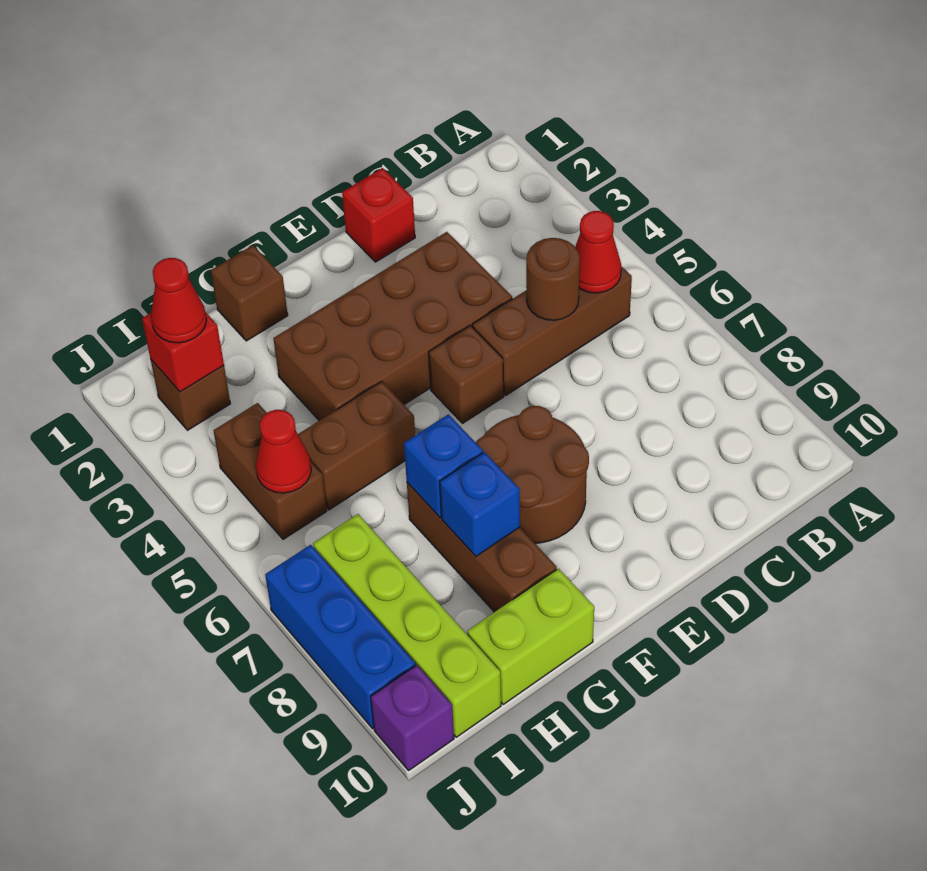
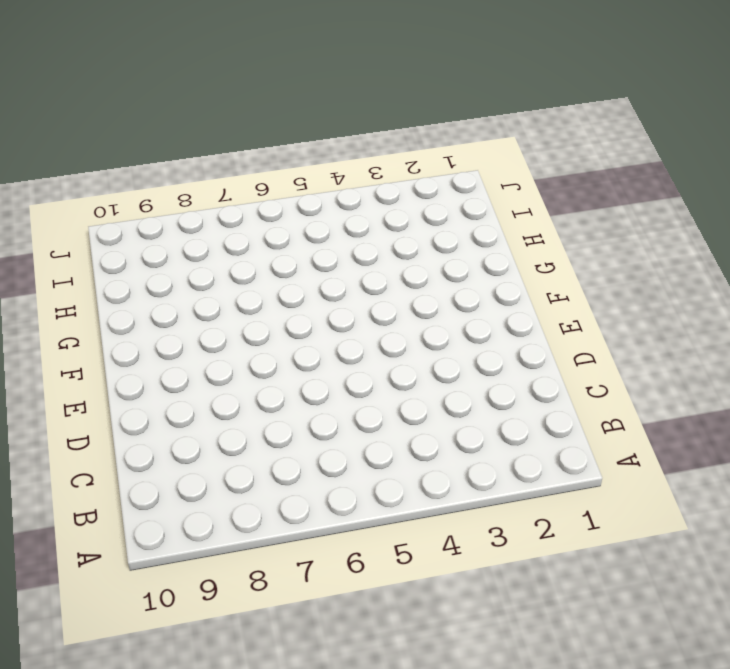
none -> brown brick B5:D5 level 1
none -> red brick D1 level 1
none -> brown brick D3:G4 level 1

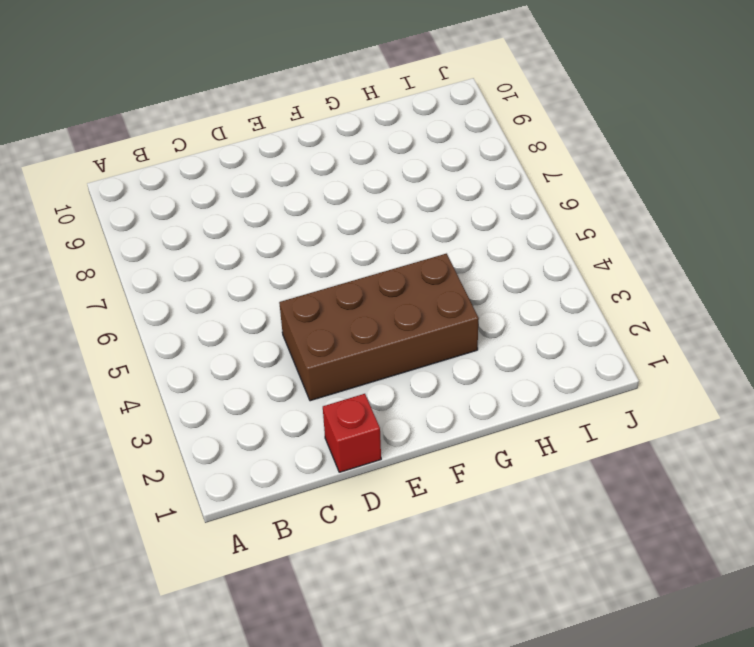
none -> brown brick B5:D5 level 1
none -> brown brick E5 level 1
none -> brown round brick E7:F8 level 1

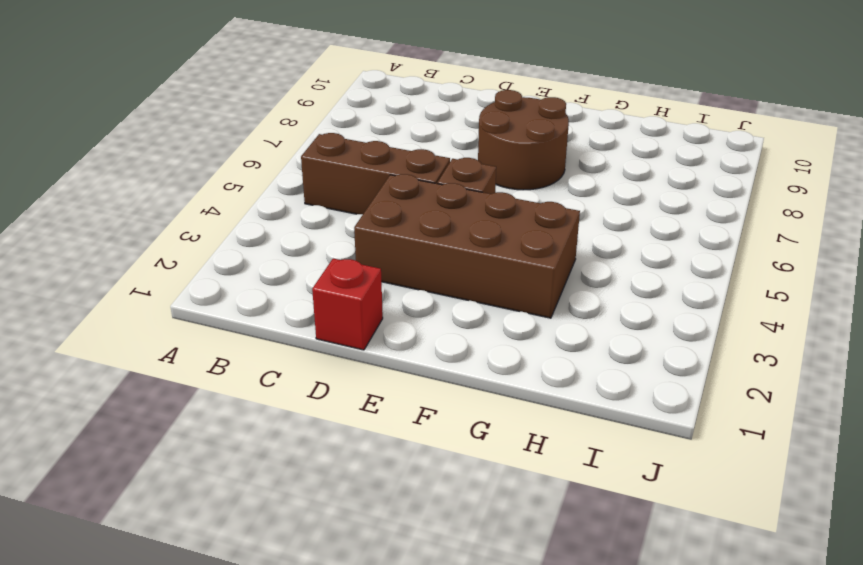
none -> brown brick G1 level 1
none -> brown brick G5:H5 level 1
none -> brown brick G7:G9 level 1

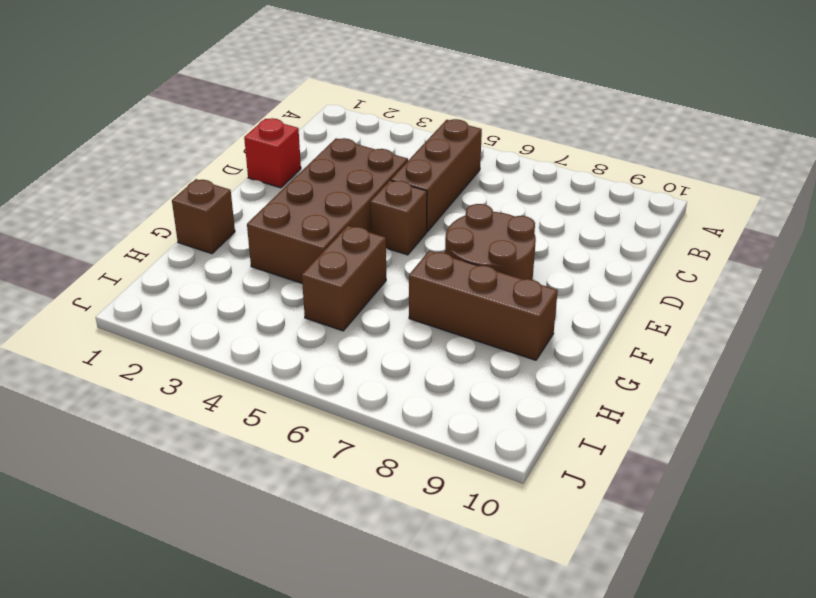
none -> lime brick G10:H10 level 1
none -> brown brick I2 level 1
none -> brown brick I4:I5 level 1

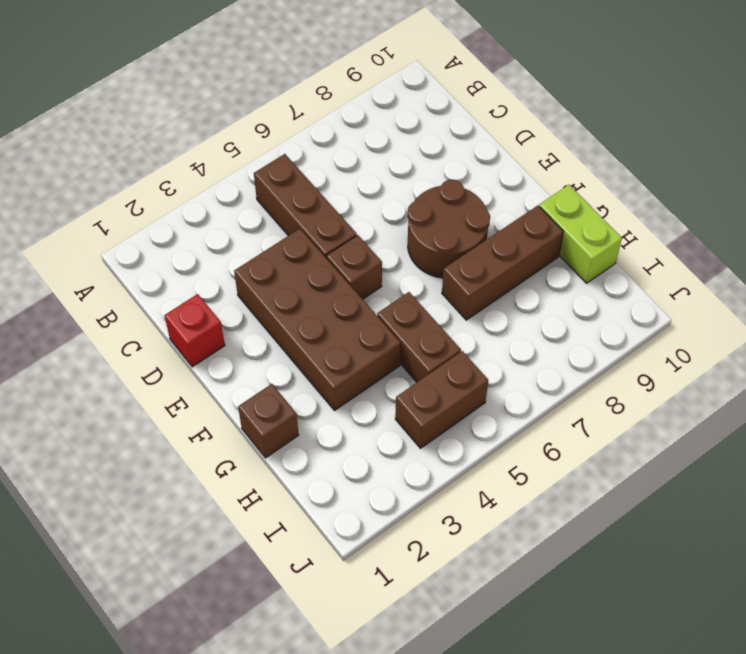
none -> brown brick I2 level 1
none -> lime brick I7:I10 level 1
none -> blue brick J7:J9 level 1

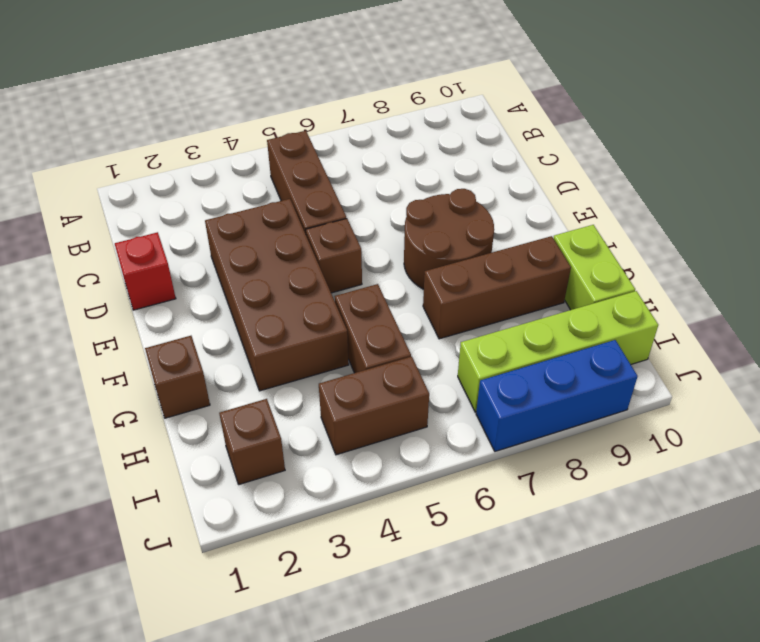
none -> purple brick J10 level 1
none -> red cone B5 level 2
none -> brown round brick C5 level 2

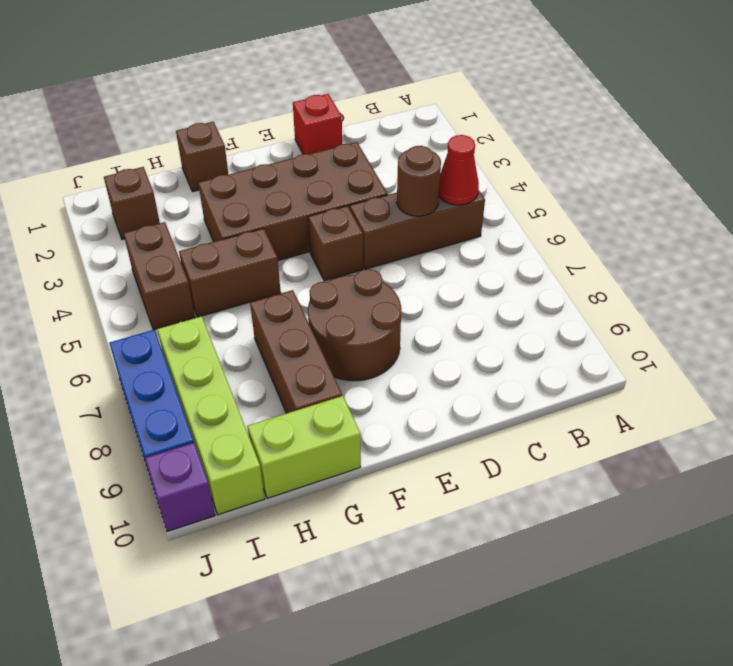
none -> blue brick G7 level 2
none -> blue brick G8 level 2
none -> red brick I2 level 2

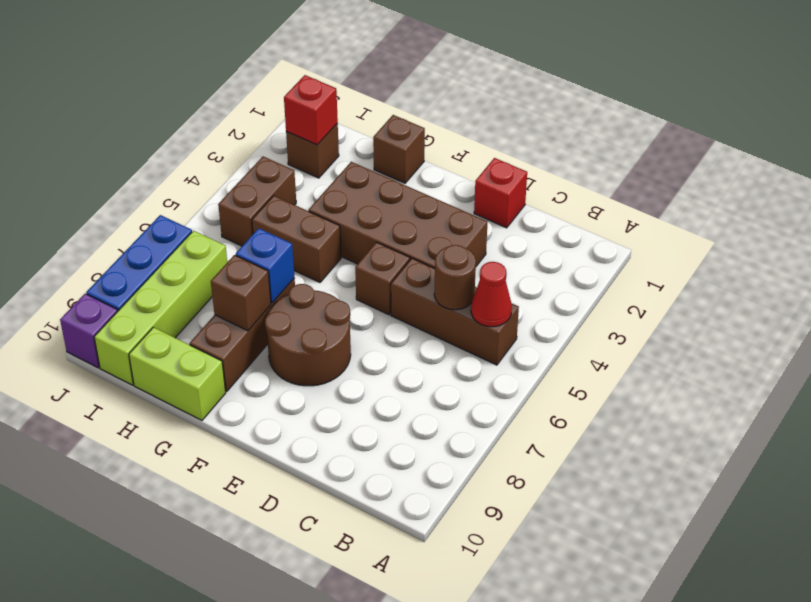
brown brick G8 level 2 -> blue brick G8 level 2
none -> red cone I5 level 2
none -> red cone I2 level 3

